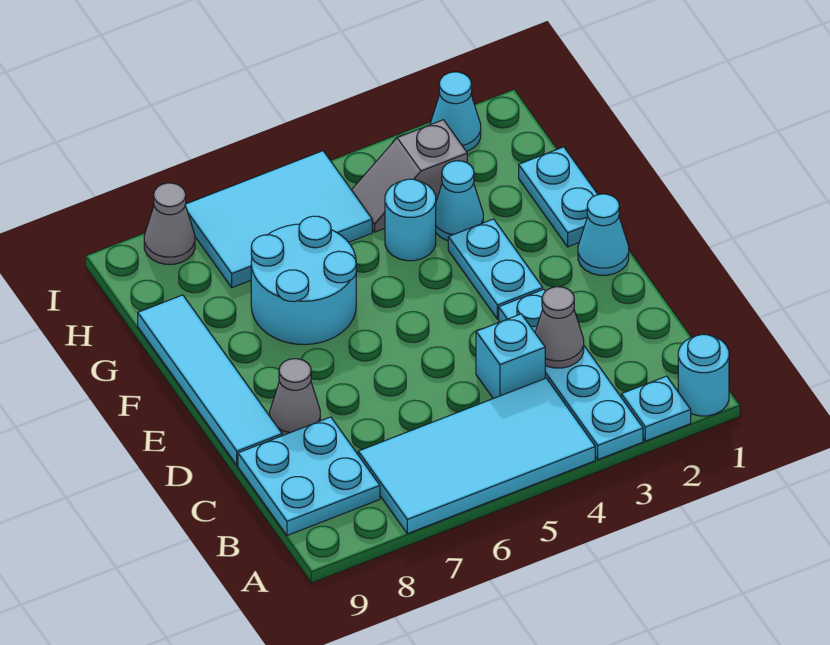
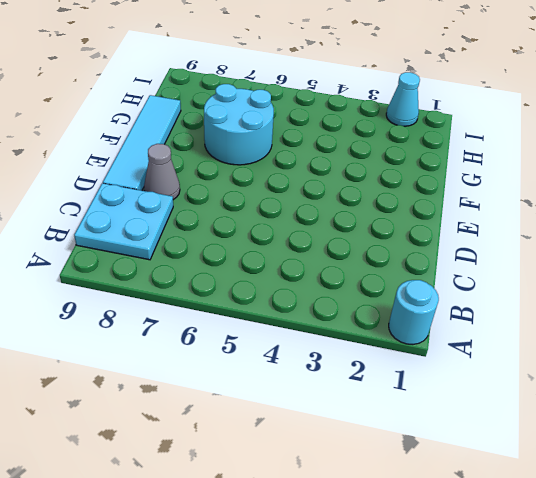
none -> cyan plate A2 level 1
none -> cyan plate A3:D3 level 1
none -> cyan tile A4:B7 level 1

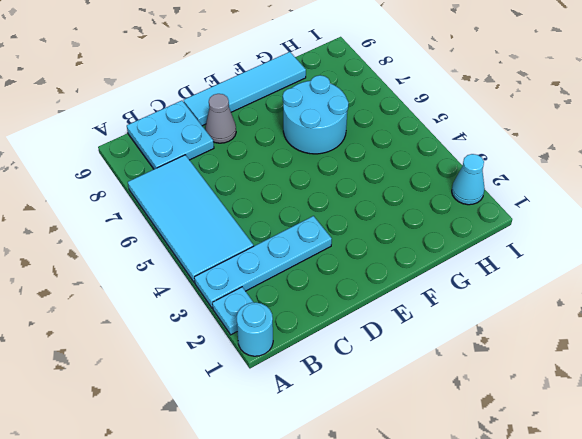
none -> cyan brick C4 level 1
none -> cyan cone E1 level 1
none -> cyan plate E3:F3 level 1

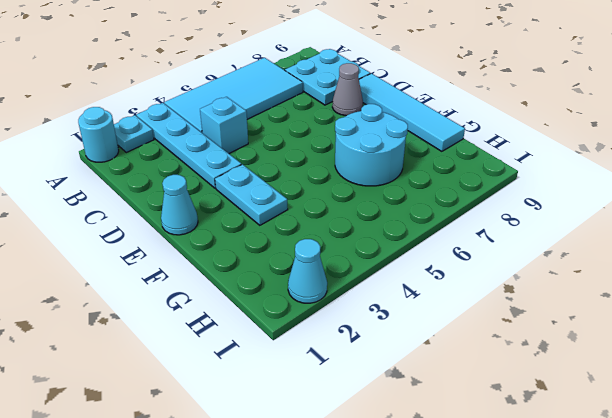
none -> cyan plate F1:G1 level 1
none -> cyan cone G3 level 1
none -> cyan round brick G4 level 1

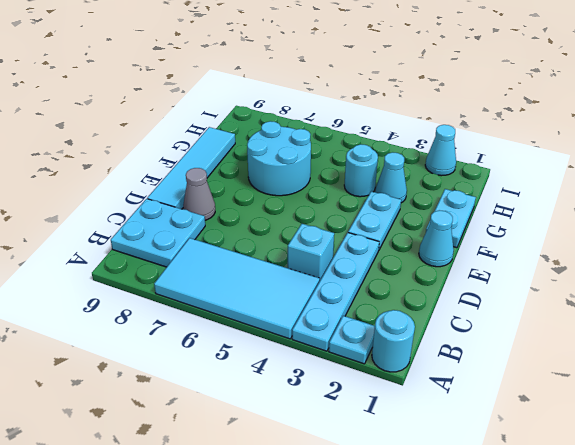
none -> grey slope H3:H4 level 1 top 3
none -> cyan tile H5:I7 level 1
none -> grey cone I8 level 1

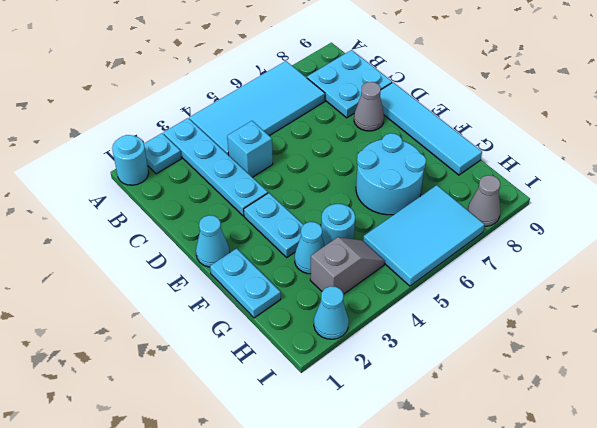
none -> grey cone C3 level 2

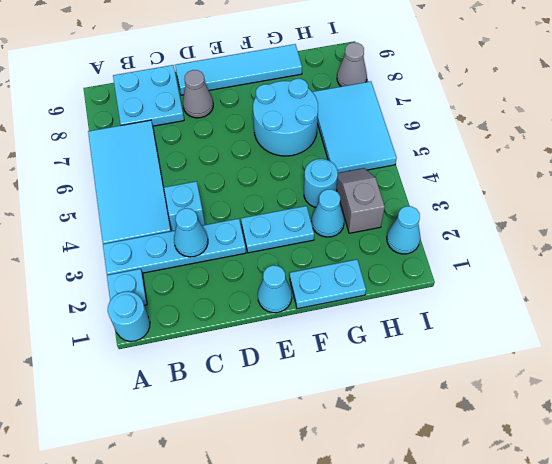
cyan cone C3 level 2 -> grey cone C3 level 2

